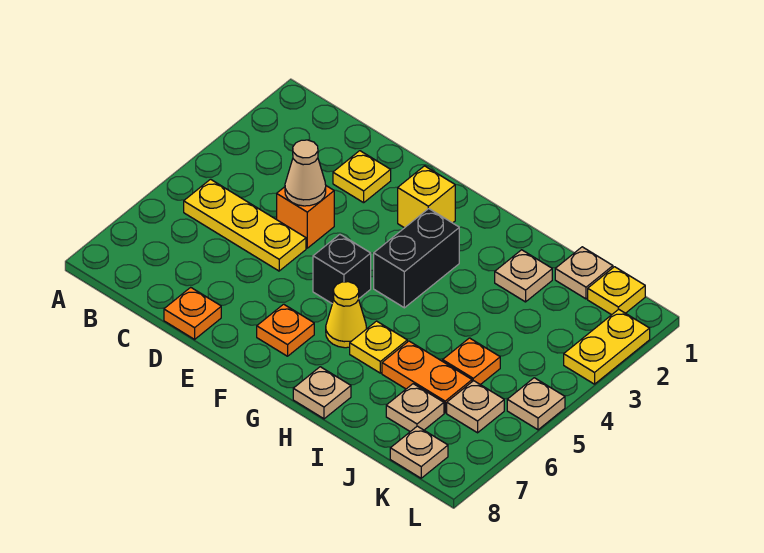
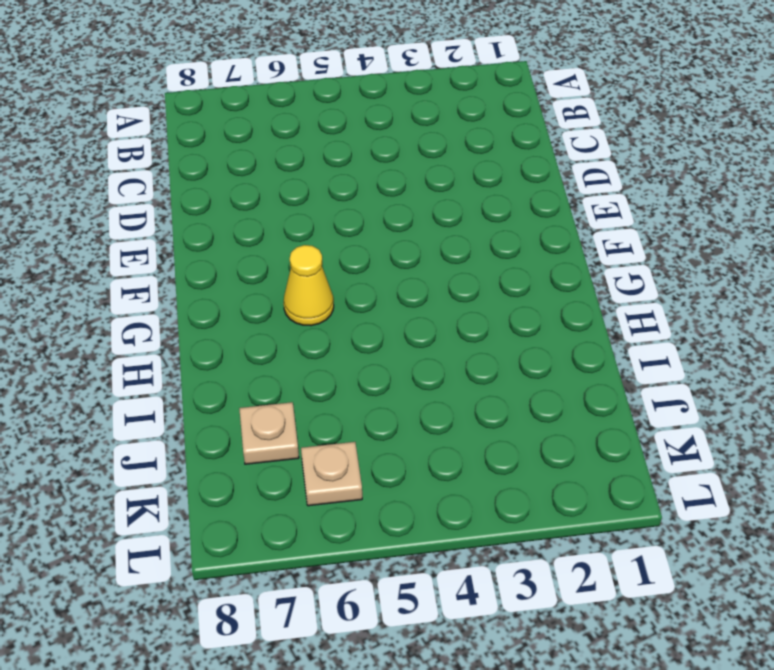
none -> yellow plate B5:D5 level 1
none -> yellow plate D2 level 1
none -> orange brick D4 level 1

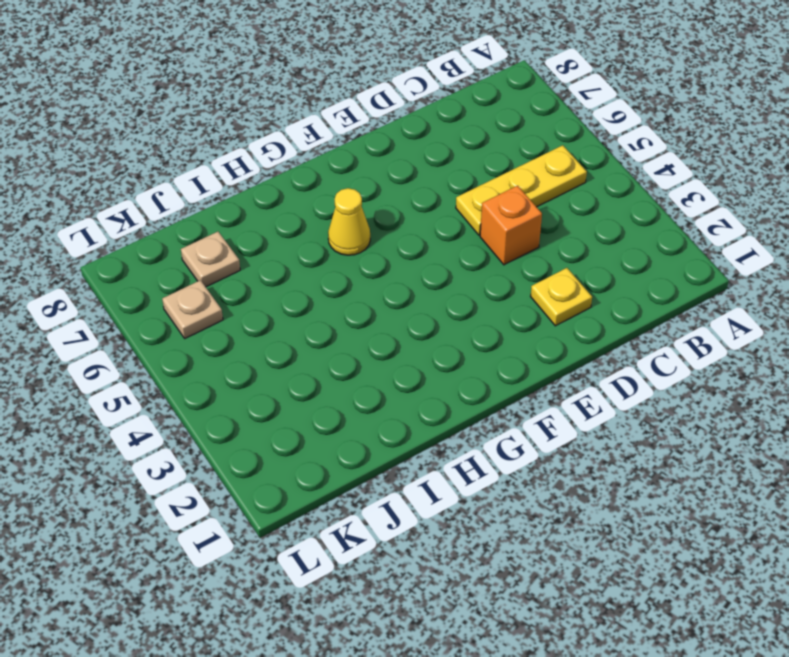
none -> orange plate D8 level 1
none -> yellow brick F2 level 1
none -> black brick F5 level 1

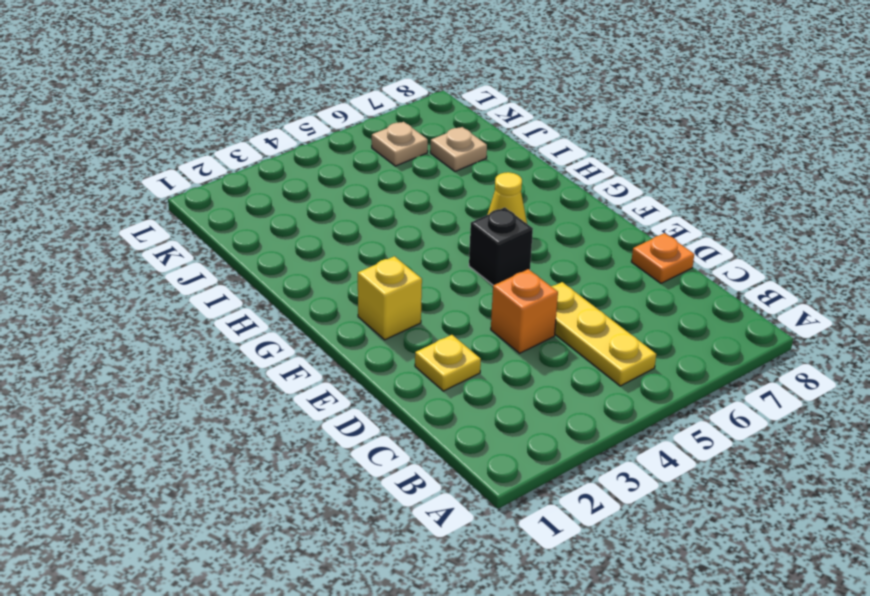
none -> orange plate F7 level 1
none -> black brick G3:G4 level 1
none -> yellow plate H6 level 1

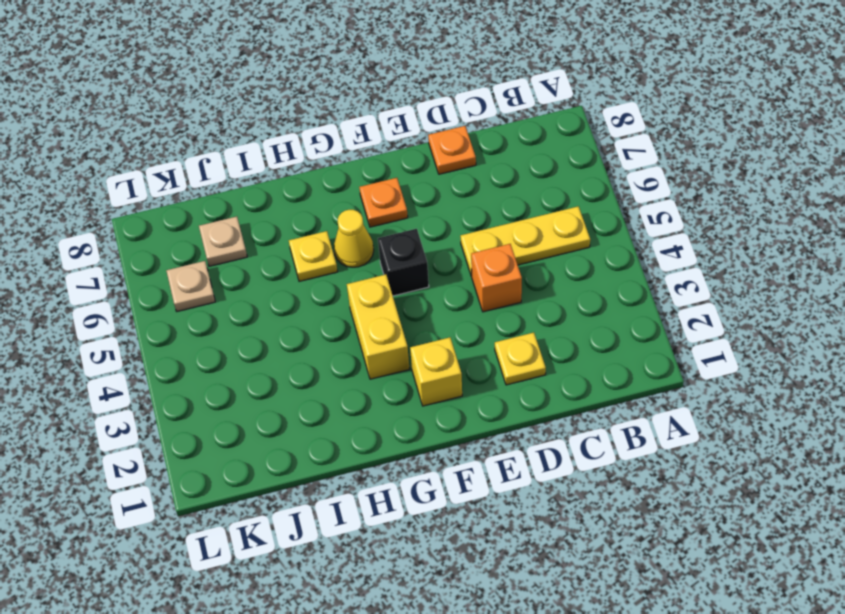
yellow brick G3:G4 level 1 -> black brick G3:G4 level 1
none -> tan plate H8 level 1
none -> tan plate I2 level 1
none -> orange plate I6:J6 level 1

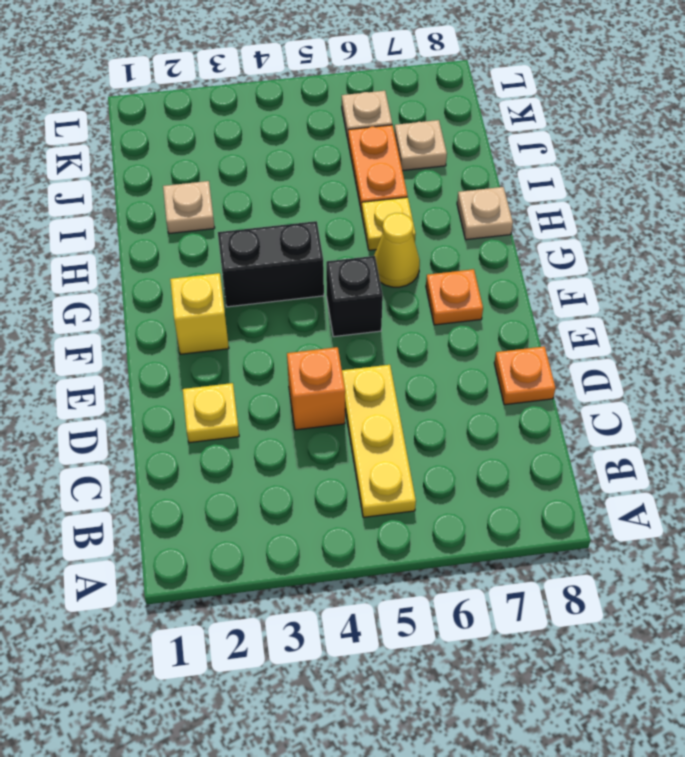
none -> tan plate J1 level 1
none -> orange plate J5 level 1
none -> yellow plate K1 level 1

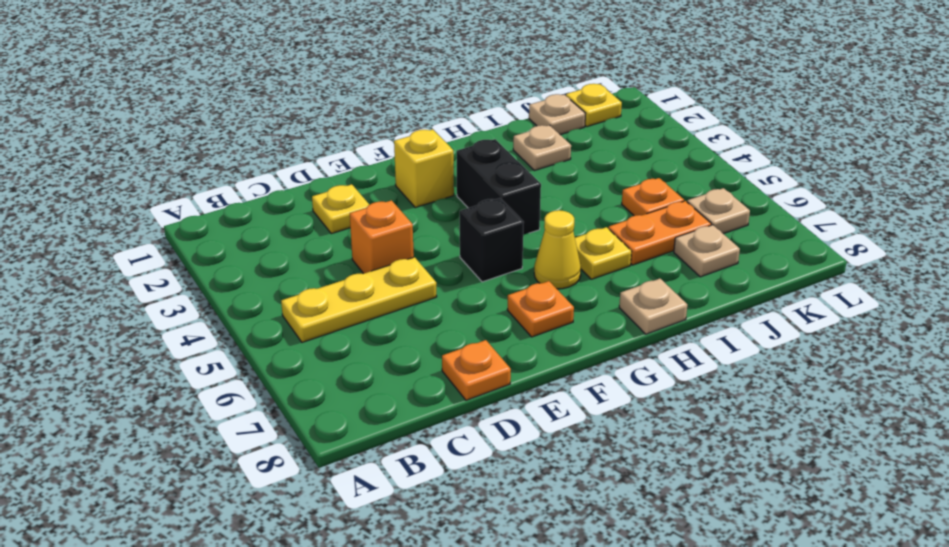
none -> tan plate K8 level 1
none -> yellow plate L2:L3 level 1
none -> tan plate L5 level 1

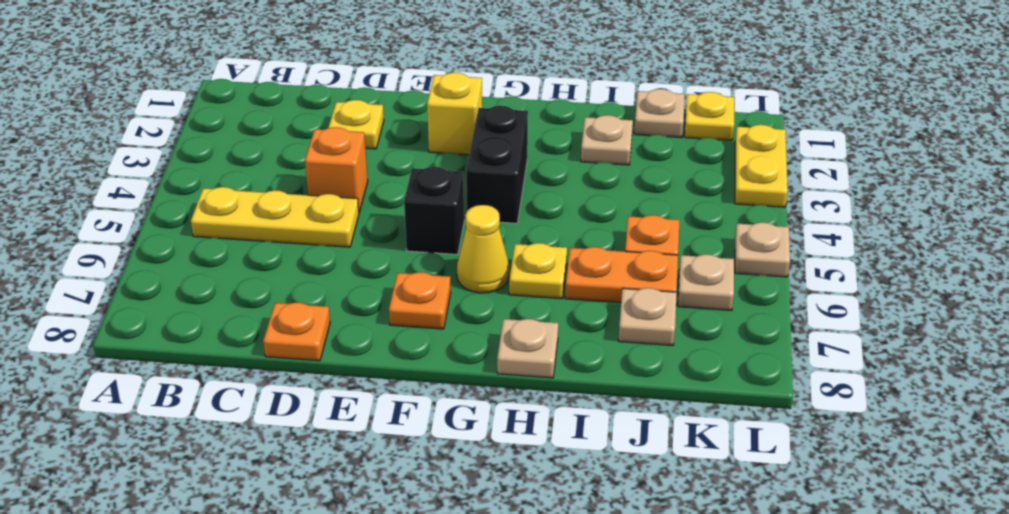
none -> tan plate K8 level 1
none -> tan cone D4 level 2

